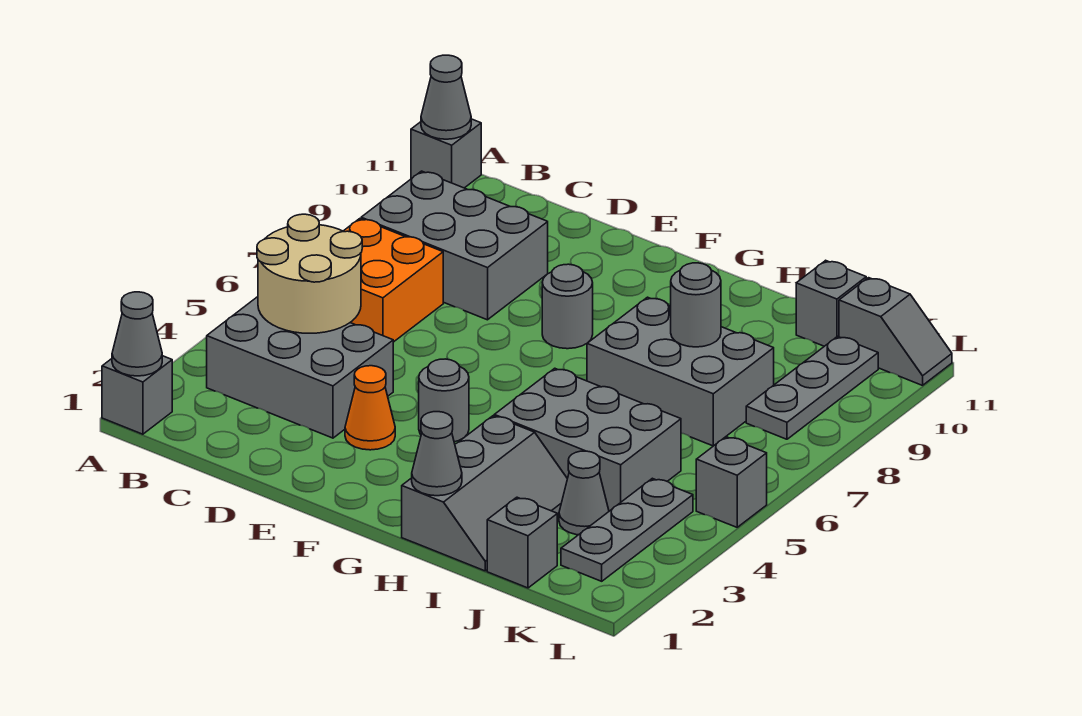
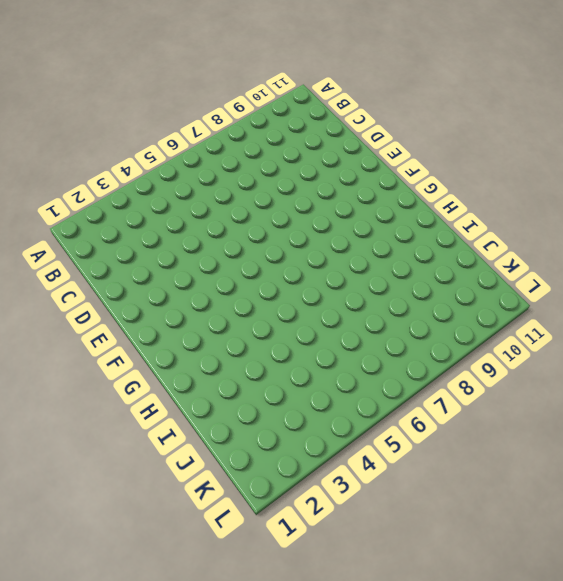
none -> grey brick A1 level 1
none -> grey brick A11 level 1
none -> grey brick B3:D4 level 1

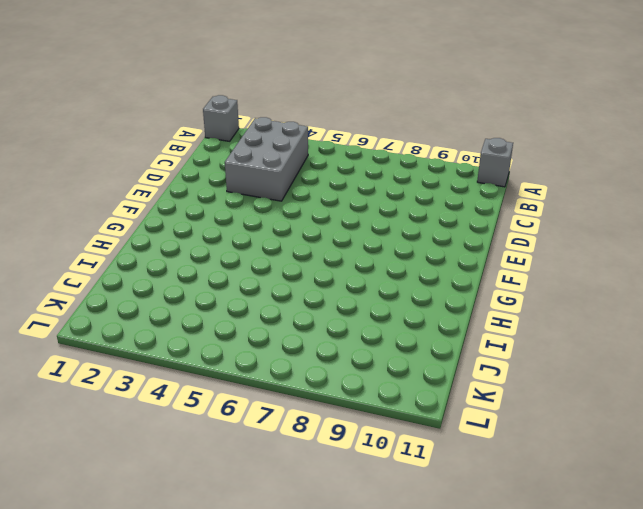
none -> orange brick B6:C7 level 1
none -> grey brick B8:D9 level 1
none -> orange cone E3 level 1

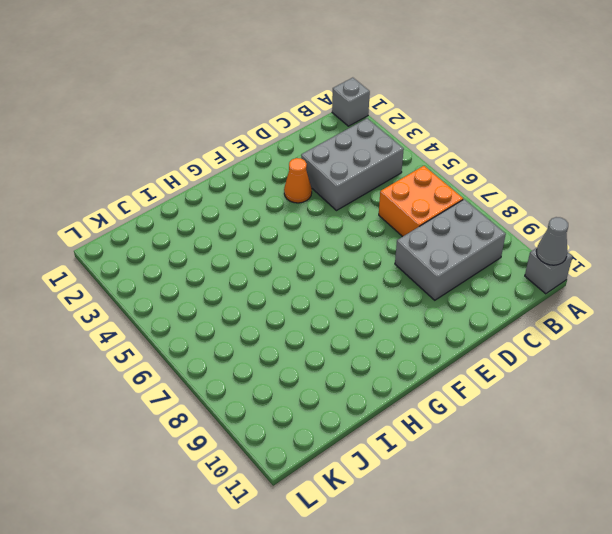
none -> grey round brick F4 level 1
none -> grey round brick F8 level 1
none -> grey slope H1:I3 level 1 top H

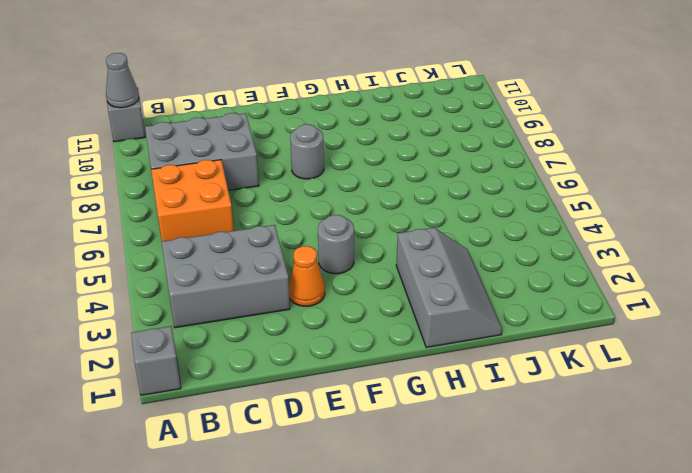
none -> grey brick H4:J5 level 1
none -> grey brick H7:J8 level 1
none -> grey brick J1 level 1

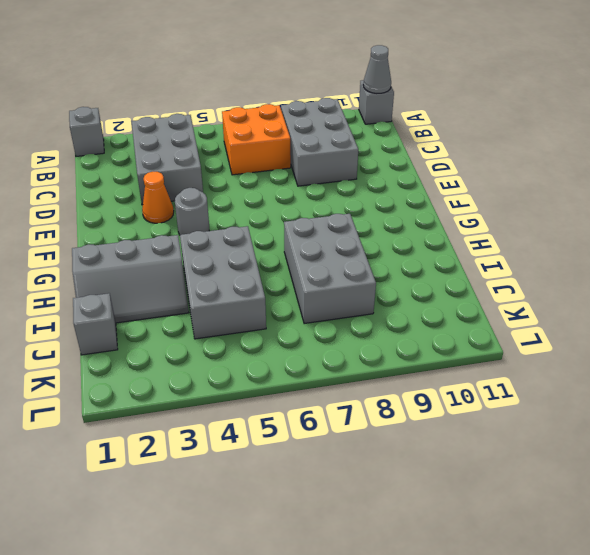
none -> grey round brick F8 level 1
none -> grey cone J3 level 1
none -> grey brick J11 level 1

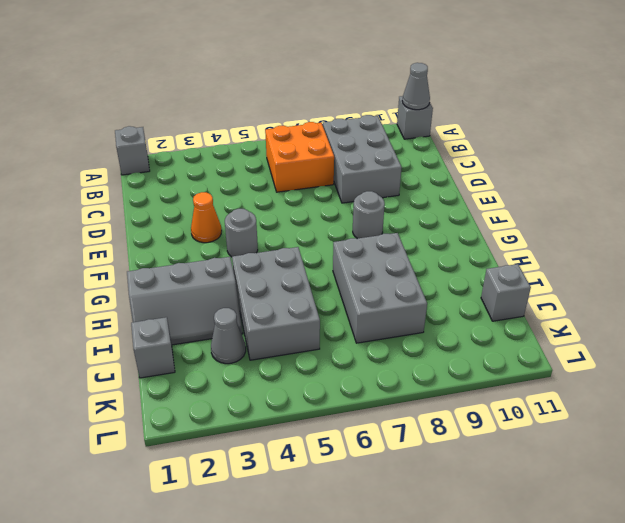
none -> grey brick B3:D4 level 1
none -> grey plate K2:K4 level 1
none -> grey plate K8:K10 level 1

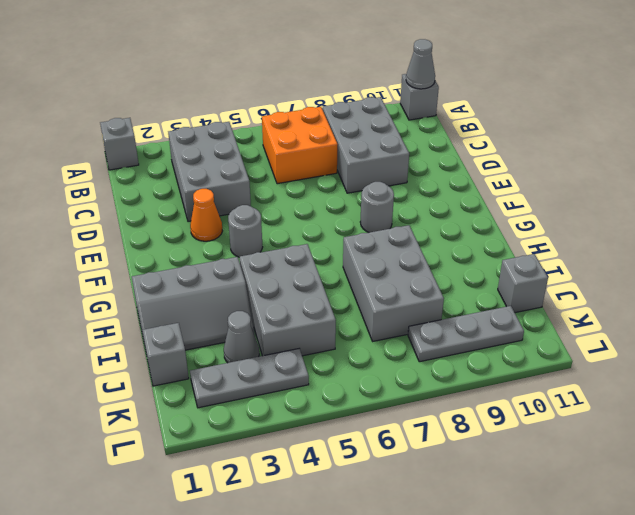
none -> grey slope K11:L11 level 1 top K
none -> grey brick L5 level 1
none -> grey cone A1 level 2

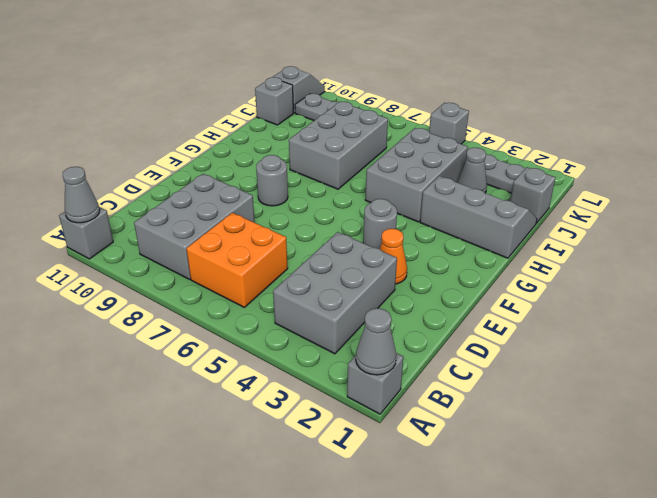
none -> tan round brick B4:C5 level 2
none -> grey cone H1 level 2
none -> grey round brick I8 level 2

